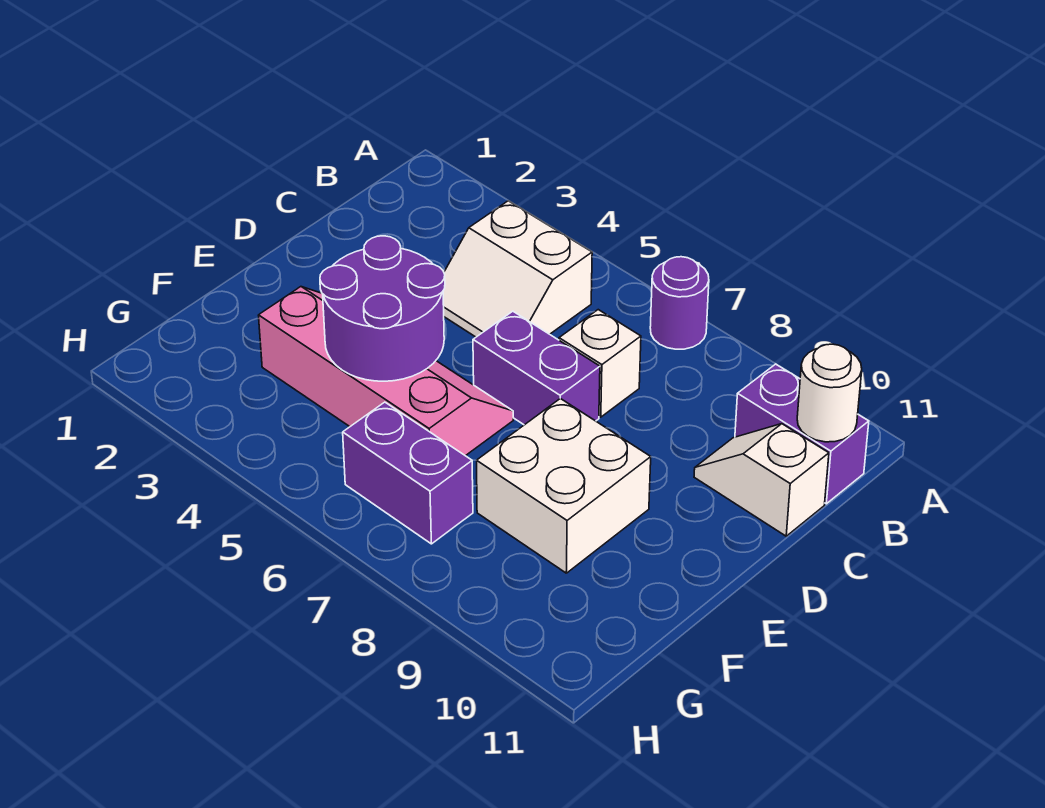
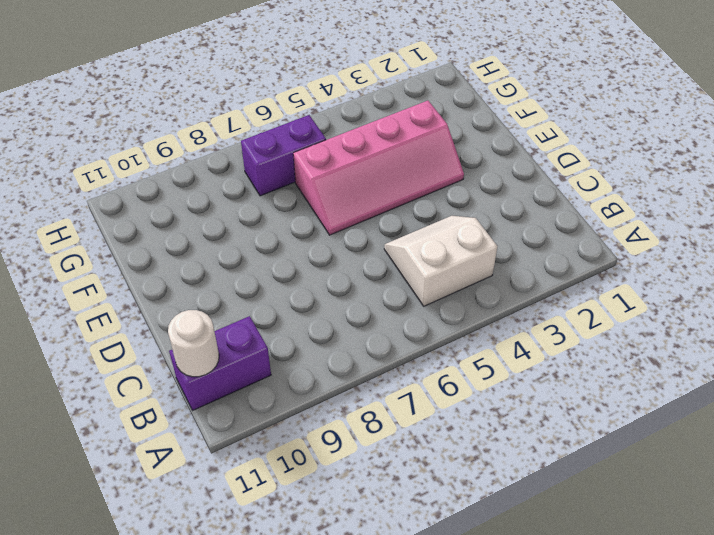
none -> purple round brick A7 level 1
none -> white brick C7 level 1

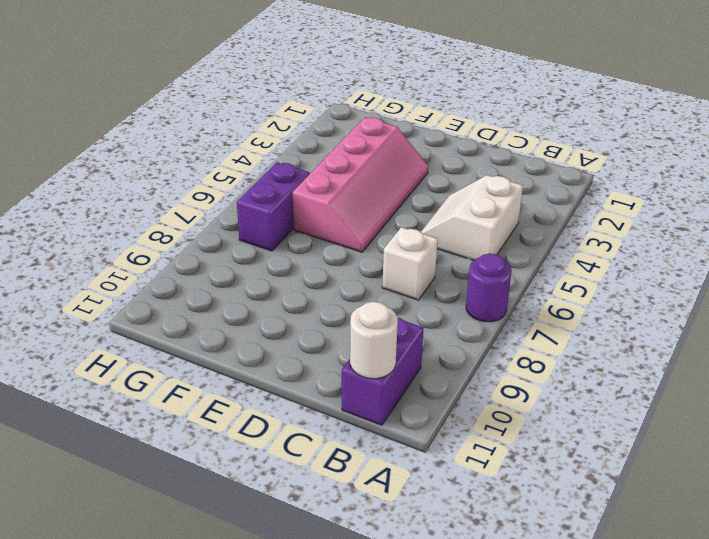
none -> white slope C10:C11 level 1 top 11
none -> purple brick D6:D7 level 1

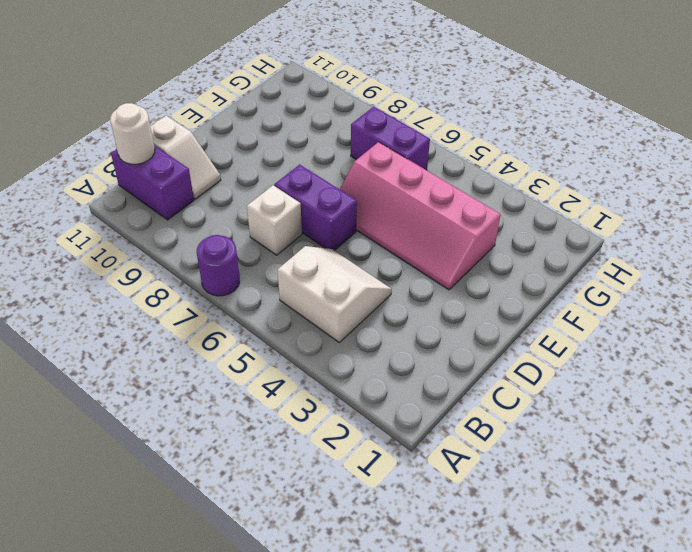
none -> white brick E8:F9 level 1
none -> purple round brick E4:F5 level 2

